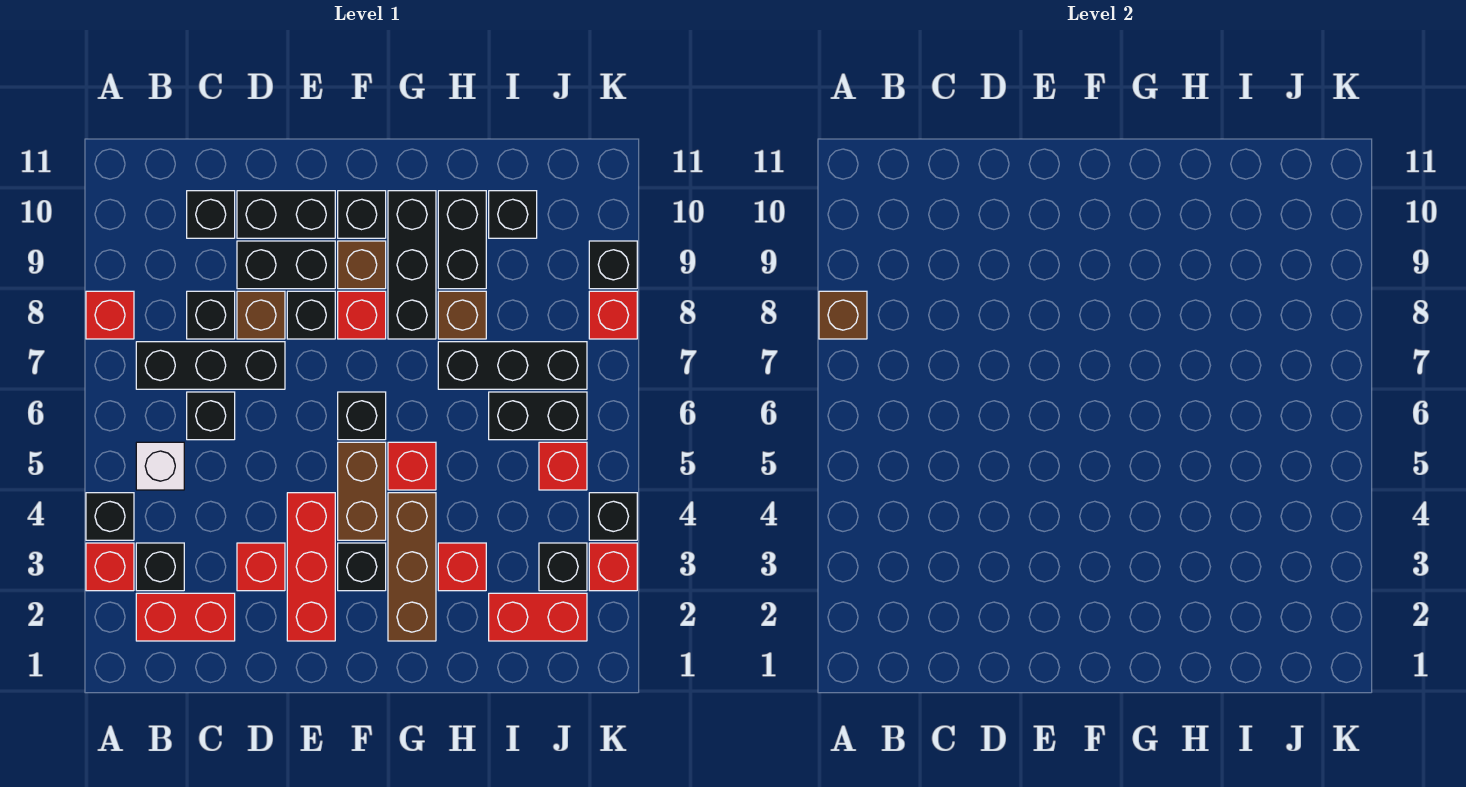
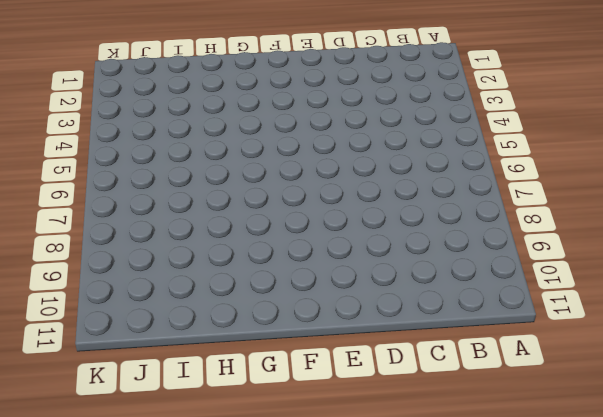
none -> red brick A3 level 1
none -> black brick A4 level 1
none -> red brick A8 level 1
none -> red brick B2:C2 level 1

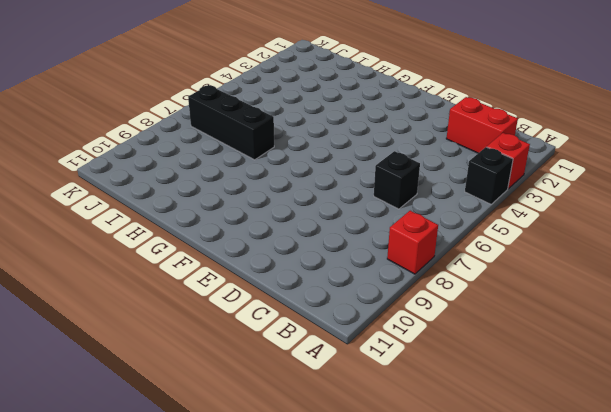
none -> black brick B3 level 1
none -> white brick B5 level 1
none -> black brick B7:D7 level 1
none -> black brick C8 level 1

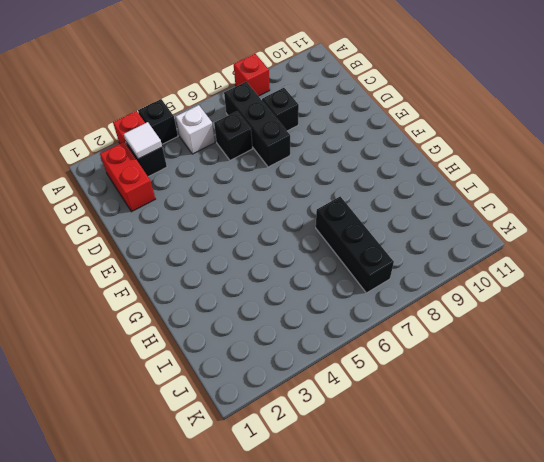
white tile B3 level 2 -> none
none -> black brick C10 level 1
none -> red brick D3 level 1
none -> brown brick D8 level 1
none -> black brick D9:E9 level 1

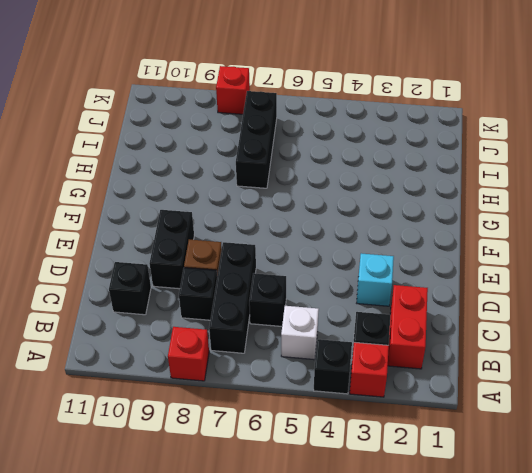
cyan brick D3 level 1 -> red brick D3 level 1
none -> black brick D10:E10 level 1
none -> red brick E2:E4 level 1
none -> black brick E8 level 1
none -> black brick F3 level 1

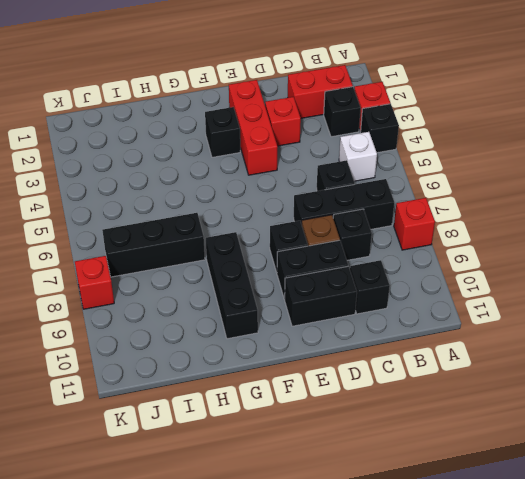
none -> brown brick F4:F5 level 1
none -> black brick F6 level 1
none -> red brick F8 level 1
none -> brown brick F9 level 1

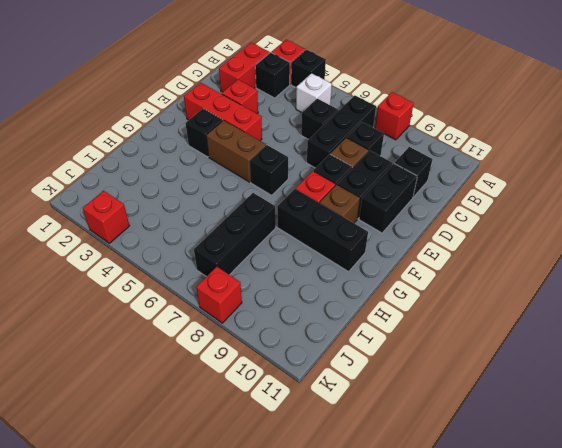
none -> black brick F10 level 1
none -> brown brick G2:G4 level 1
none -> red brick G5 level 1
none -> red brick H3 level 1

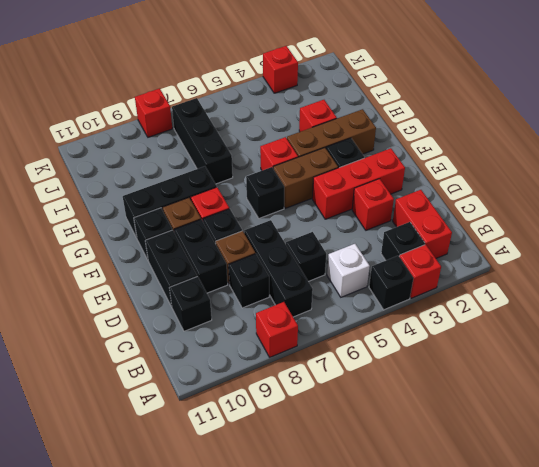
none -> brown brick H8 level 1
none -> black brick H9:H10 level 1
none -> red brick I2:J2 level 1
none -> black brick I6:J6 level 1

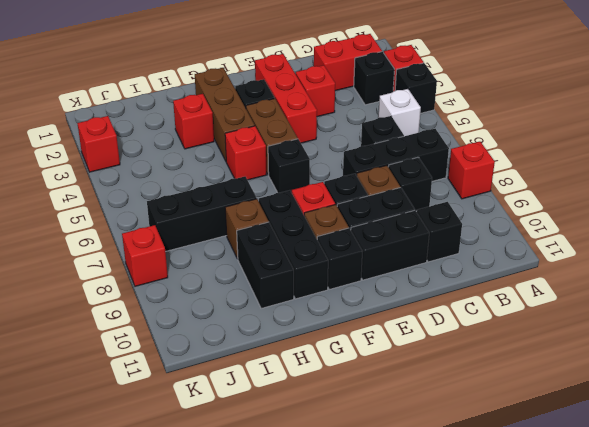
none -> red brick I2:J2 level 1
none -> black brick I6:J6 level 1
none -> black brick I10 level 1
none -> black brick J3 level 1

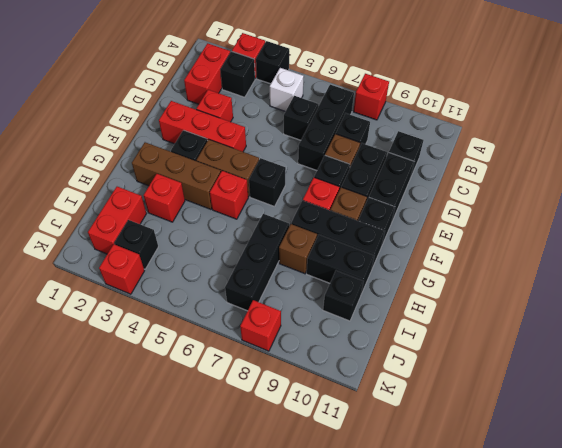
none -> black brick I6:J6 level 1
none -> red brick J5 level 1
none -> black brick K4 level 1
none -> black brick K9 level 1

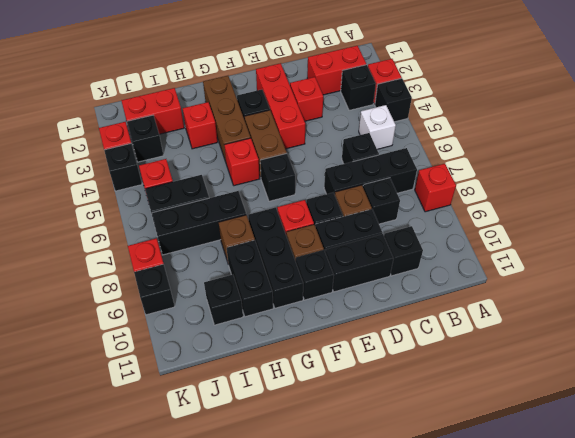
none -> brown brick A8 level 2

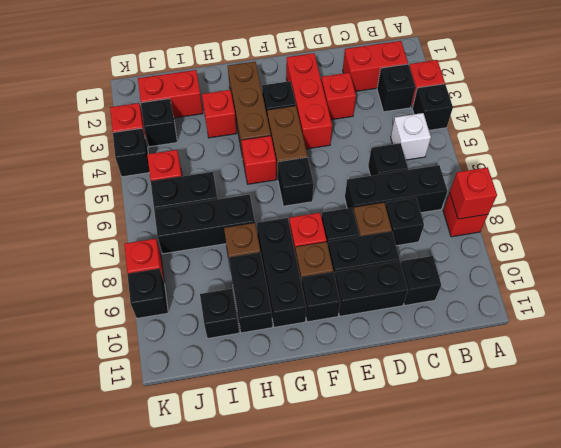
red brick A8 level 2 -> brown brick A8 level 2

